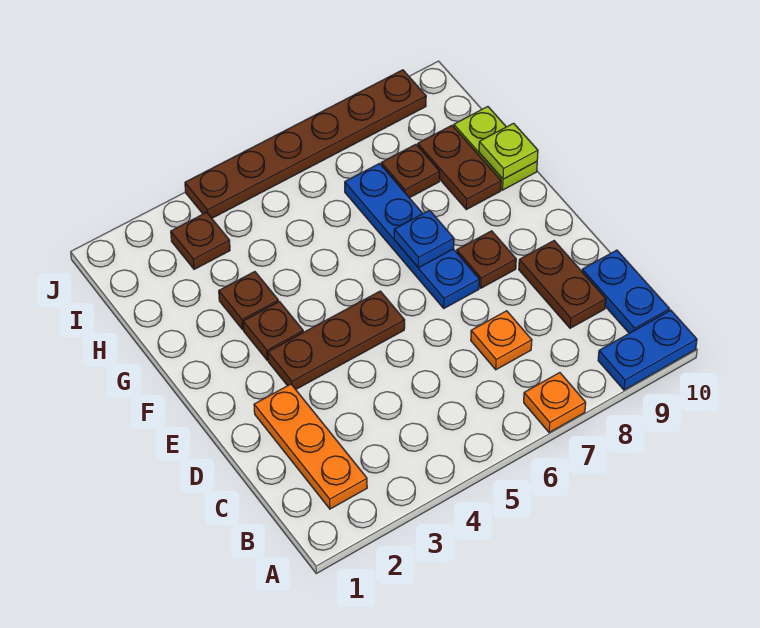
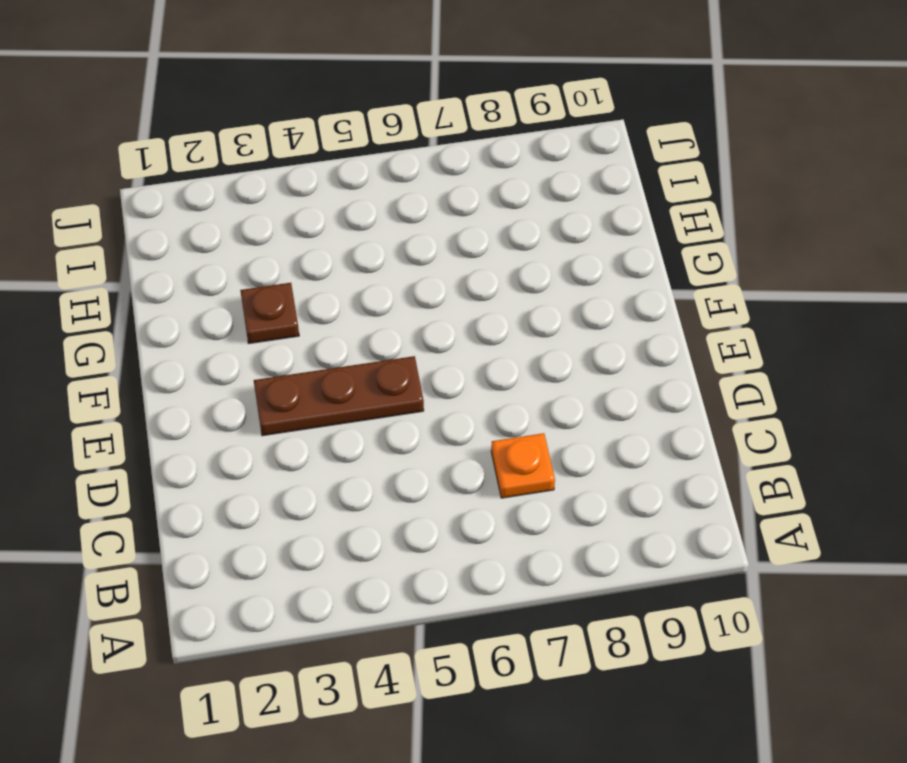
none -> orange plate A7 level 1
none -> blue plate A9:A10 level 1
none -> orange plate B2:D2 level 1

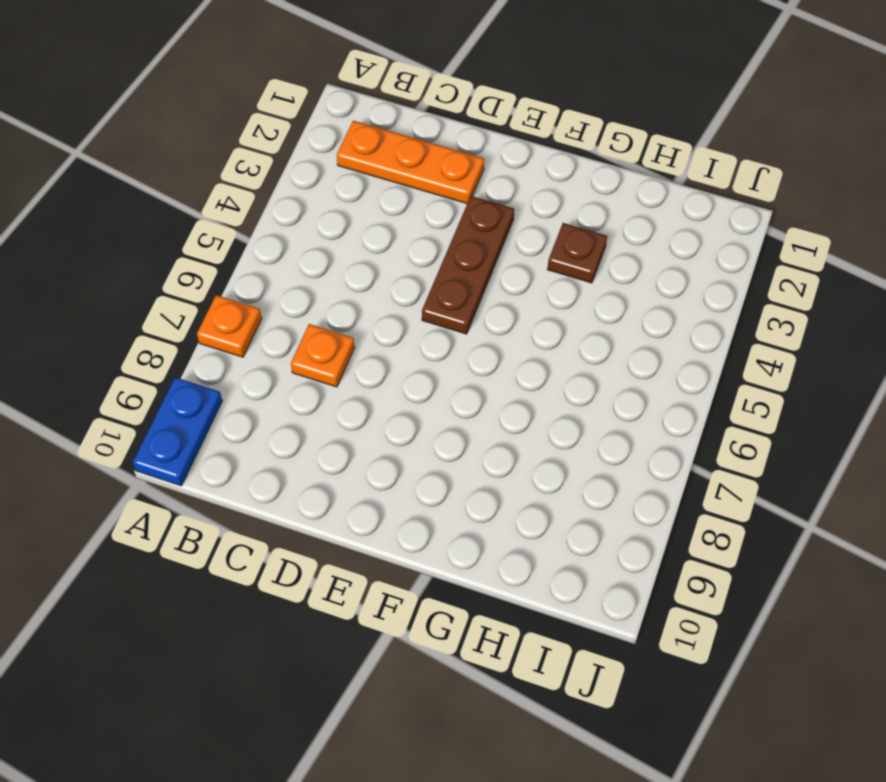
none -> blue plate B10:C10 level 1
none -> brown plate C9:D9 level 1
none -> blue plate E7:H7 level 1

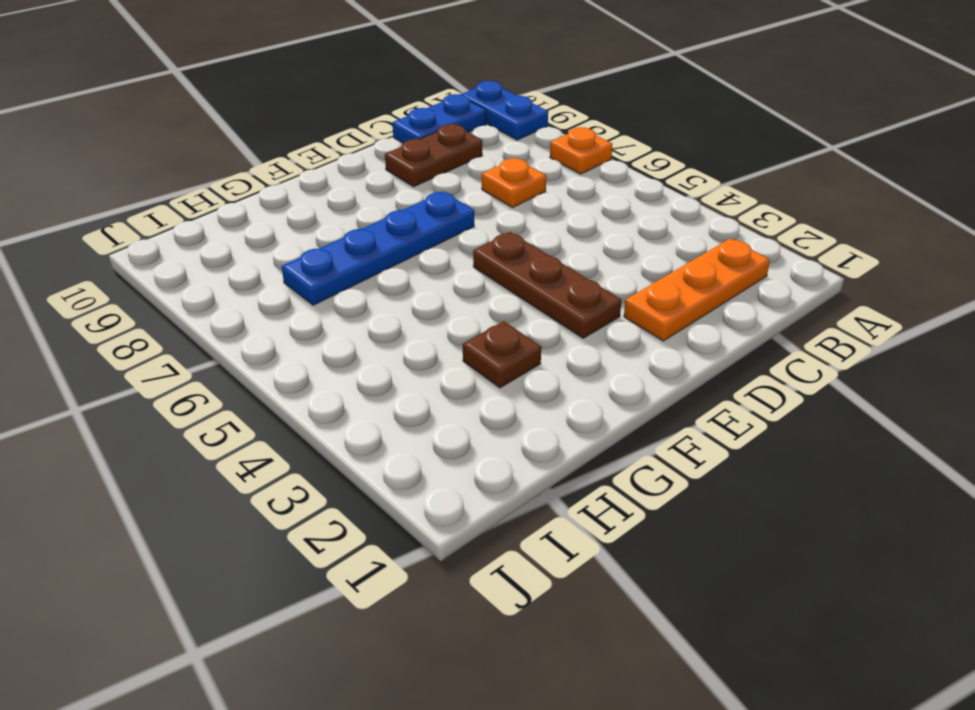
none -> brown plate E8 level 1
none -> brown plate F3 level 1
none -> brown plate G9:H9 level 1

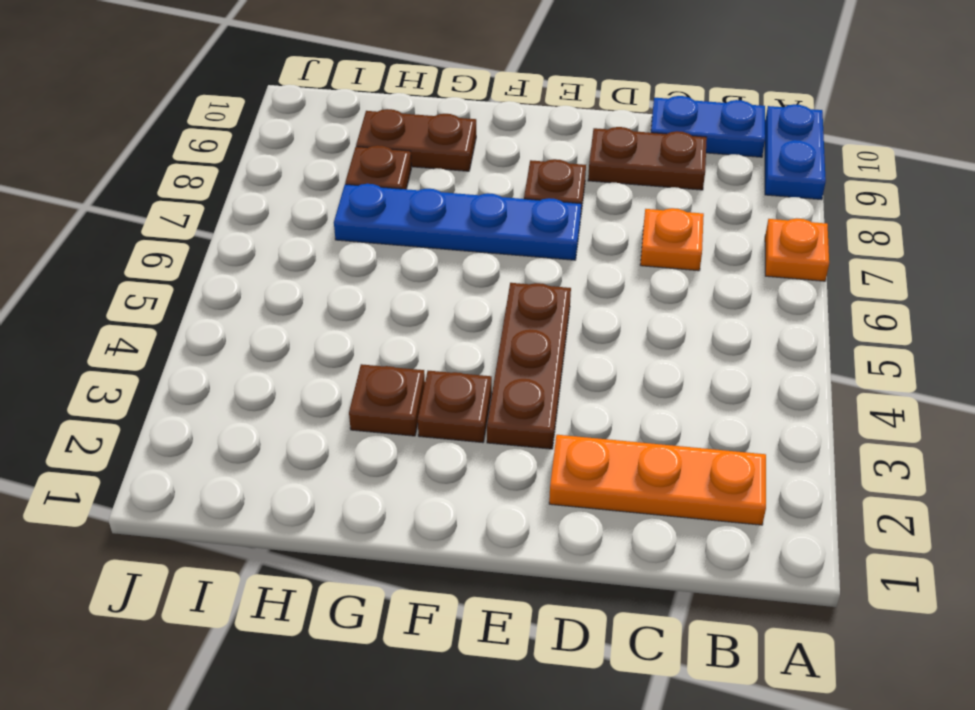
none -> lime plate G10:H10 level 1
none -> brown plate I3 level 1
none -> brown plate J4:J9 level 1

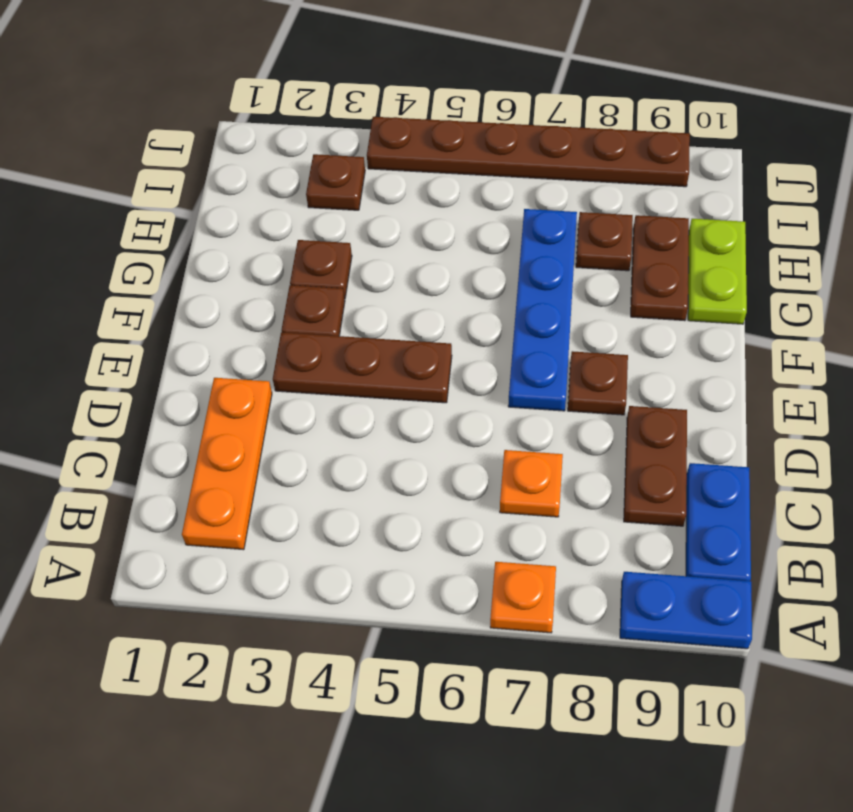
none -> blue plate F7 level 2
none -> lime plate G10 level 2

